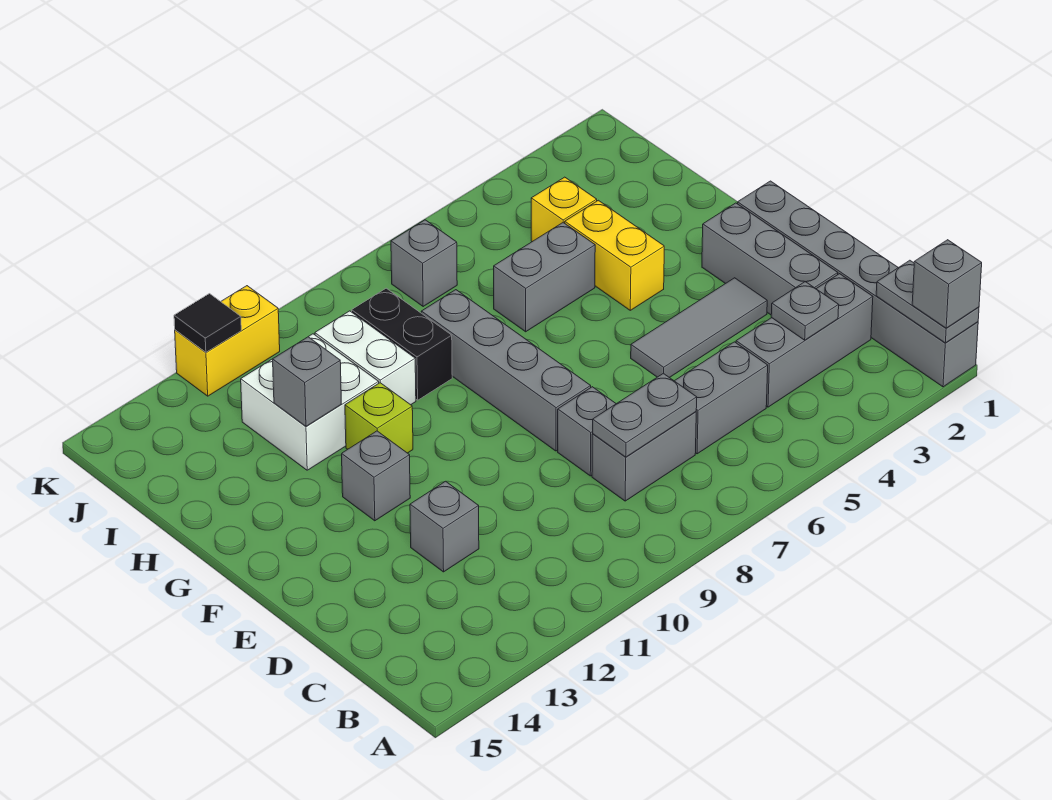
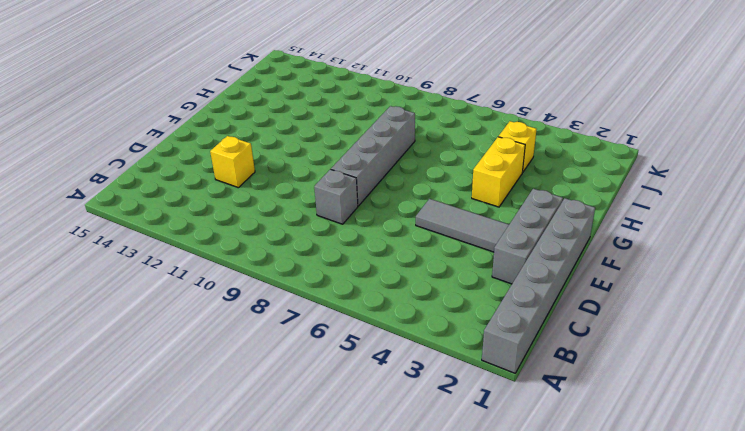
yellow brick D12 level 1 -> grey brick D12 level 1
none -> grey brick C2:C4 level 1
none -> grey brick C5:C6 level 1
none -> grey brick C7:C8 level 1

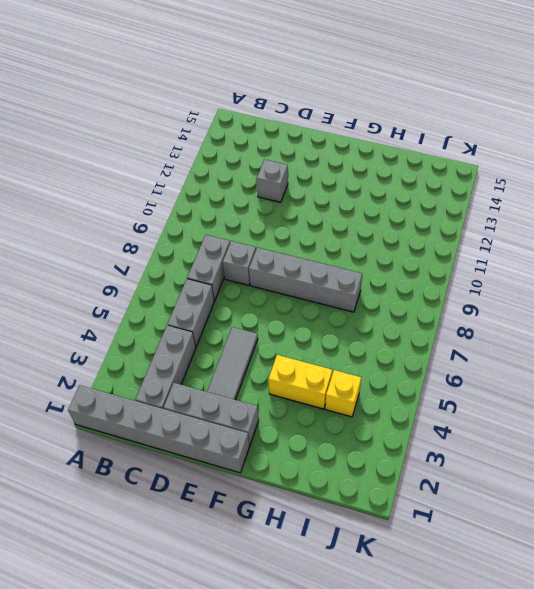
none -> grey brick F12 level 1
none -> lime brick G11 level 1
none -> grey brick H5:H6 level 1

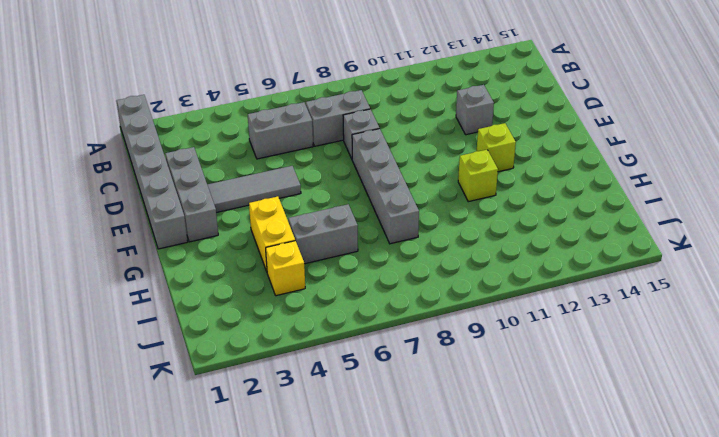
lime brick F12 level 1 -> grey brick F12 level 1
none -> grey brick C2:C4 level 1
none -> black brick H9:I9 level 1
none -> white brick H10:I10 level 1

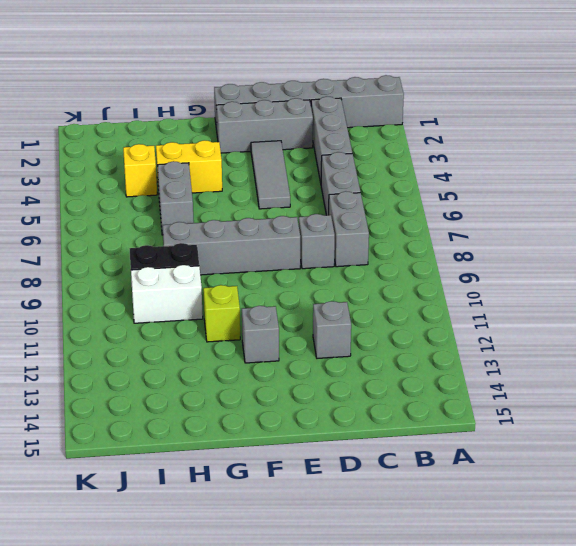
none -> white brick H11:I12 level 1
none -> grey brick J7 level 1
none -> yellow brick K11:K12 level 1

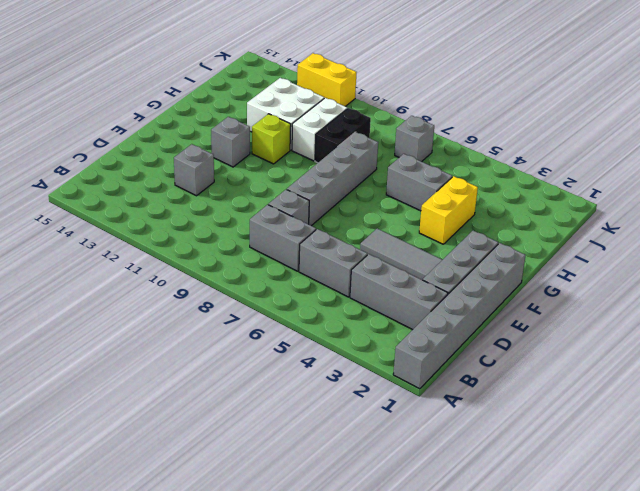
none -> yellow brick I4 level 1
none -> grey plate A1:B1 level 2
none -> grey plate C3 level 2

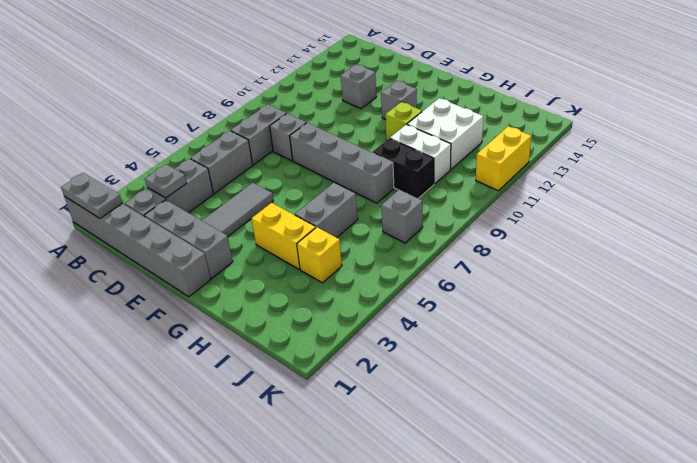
none -> grey plate C7:C8 level 2
none -> grey brick H12 level 2
none -> black tile K12 level 2

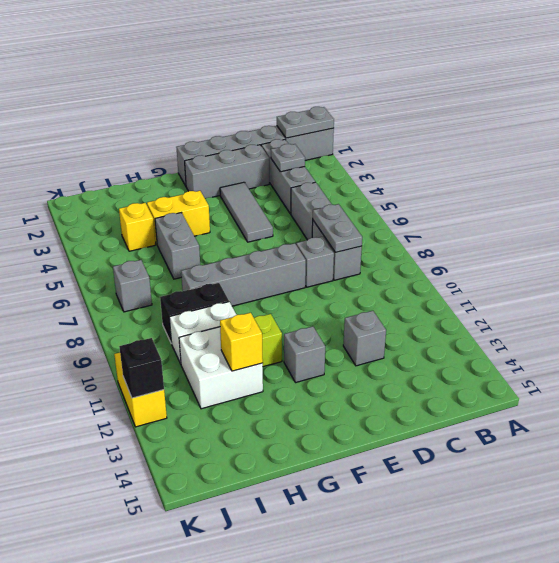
yellow brick H12 level 2 -> grey brick H12 level 2
black brick K12 level 2 -> black tile K12 level 2
none -> grey brick A1 level 3

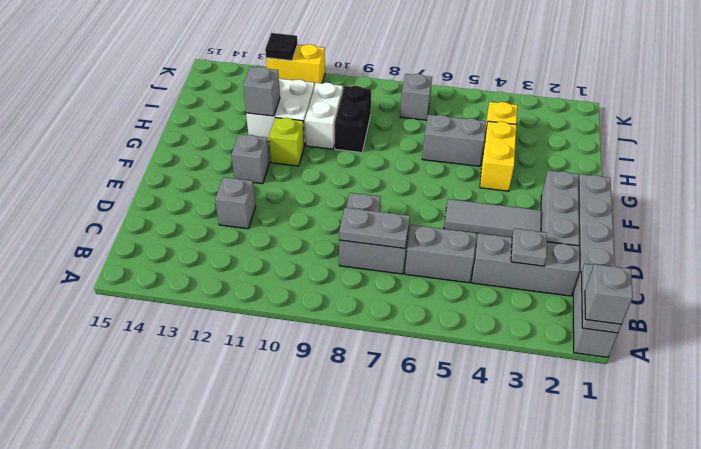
none -> grey brick E8:H8 level 1

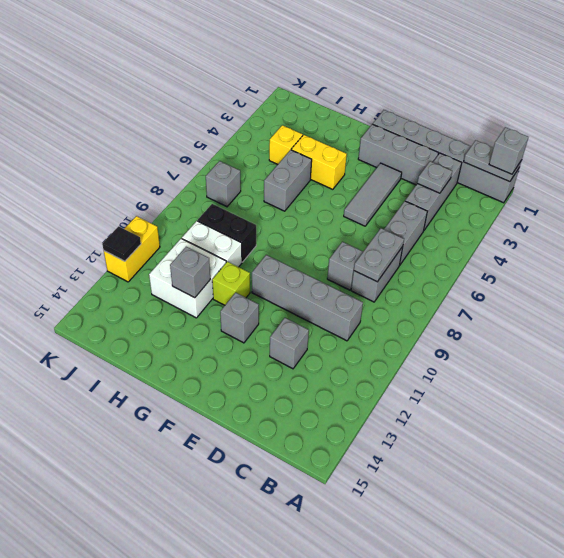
grey brick C10:F10 level 1 -> grey brick E8:H8 level 1

